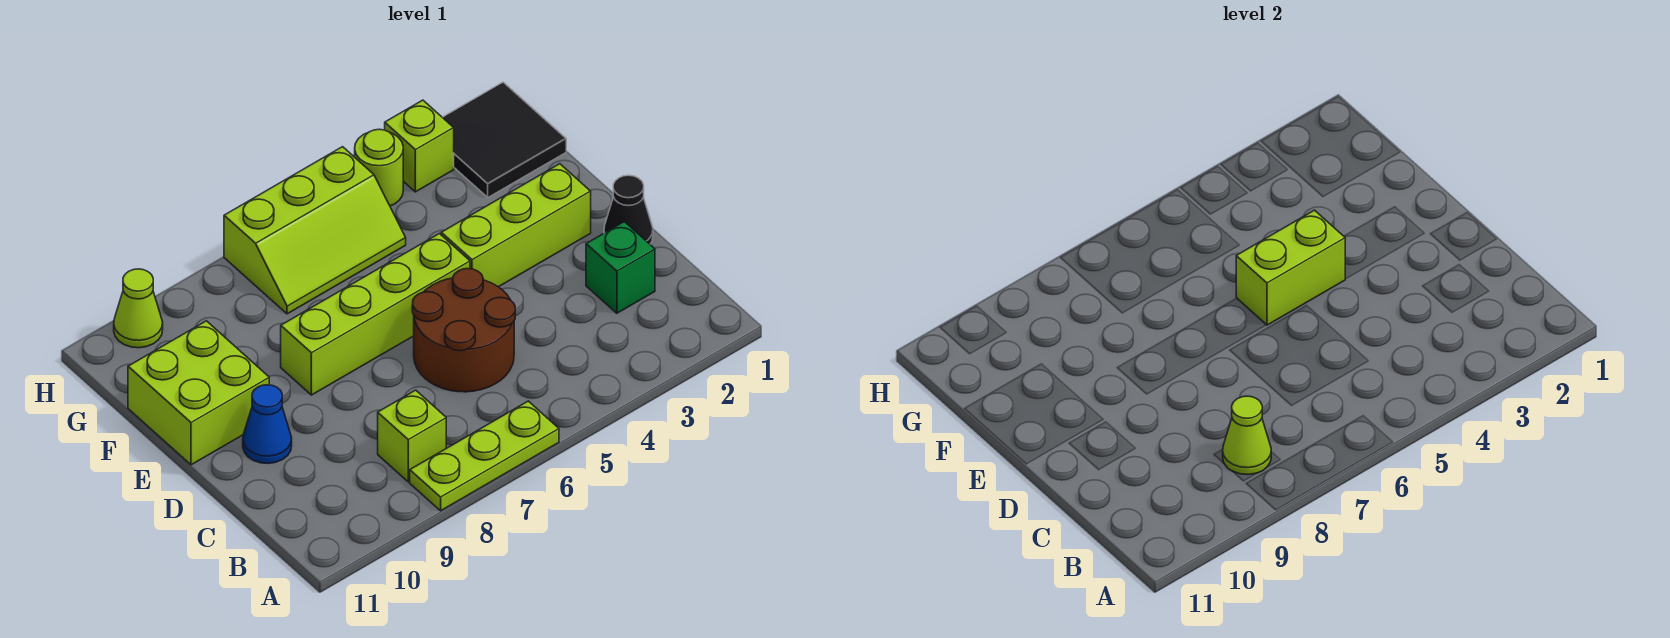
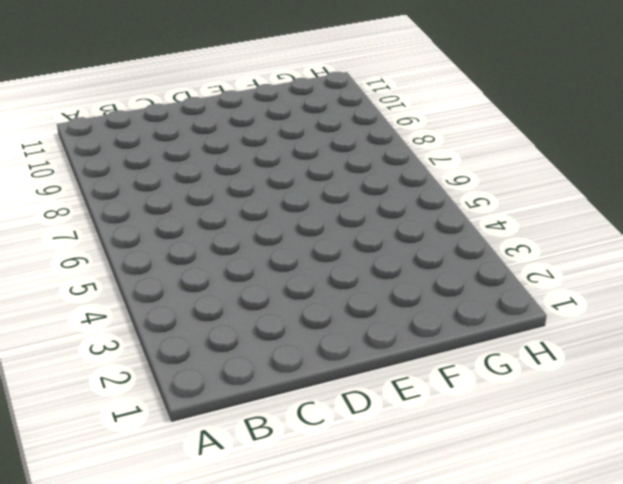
none -> lime plate A6:A8 level 1
none -> lime brick B8 level 1
none -> green brick C2 level 1

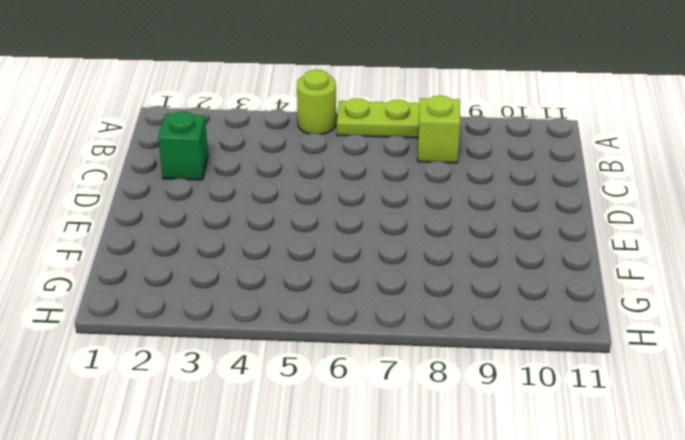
lime round brick A5 level 1 -> lime round brick H4 level 1
none -> brown round brick C5:D6 level 1
none -> black cone D1 level 1
none -> blue cone D10 level 1

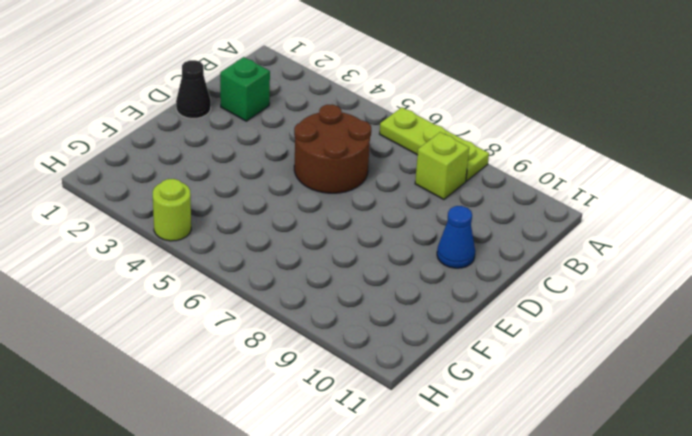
none -> lime brick E2:E4 level 1
none -> lime brick E5:E8 level 1
none -> lime brick E10:F11 level 1

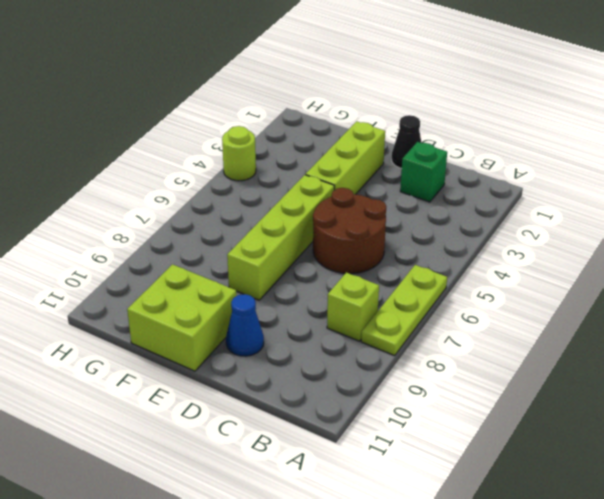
none -> black tile G1:H2 level 1
none -> lime slope G5:H7 level 1 top H
none -> lime brick H3 level 1

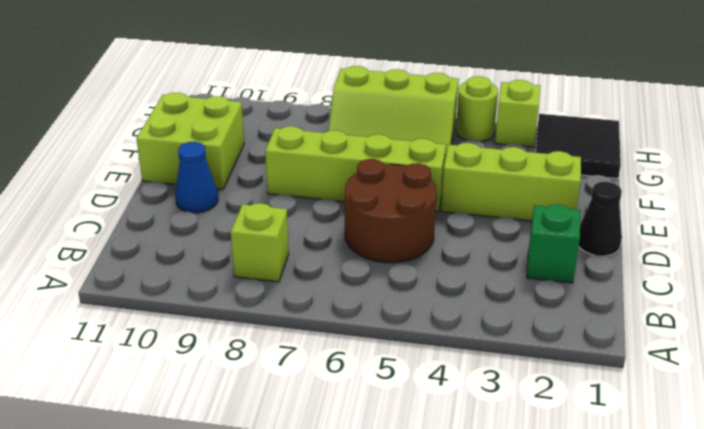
none -> lime plate A6:A8 level 1
none -> lime cone H10 level 1
none -> lime cone B8 level 2

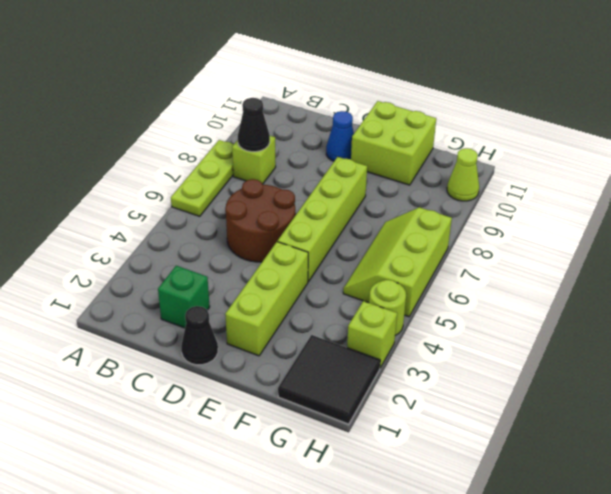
black cone B8 level 2 -> lime cone B8 level 2
none -> lime brick E4:E5 level 2

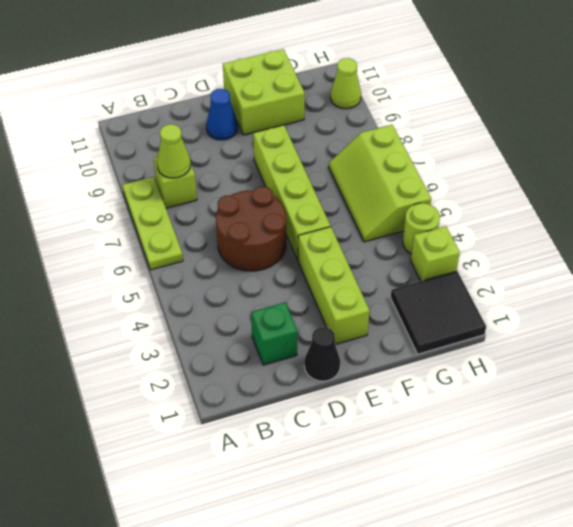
none -> lime brick E4:E5 level 2

